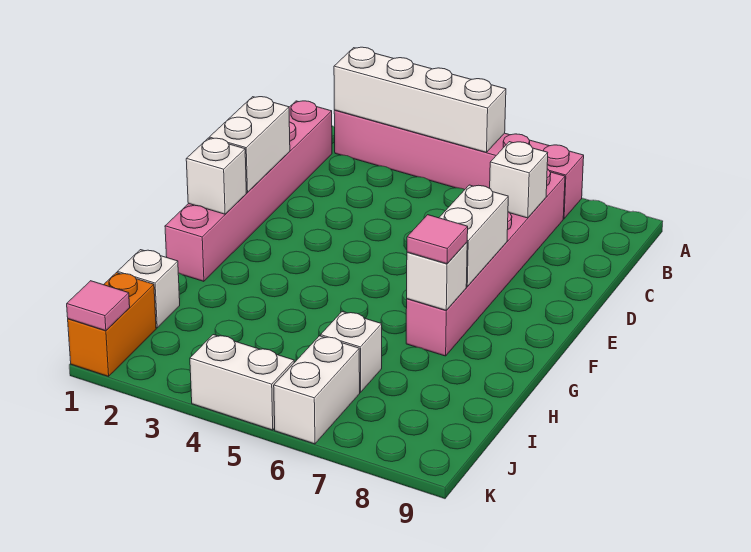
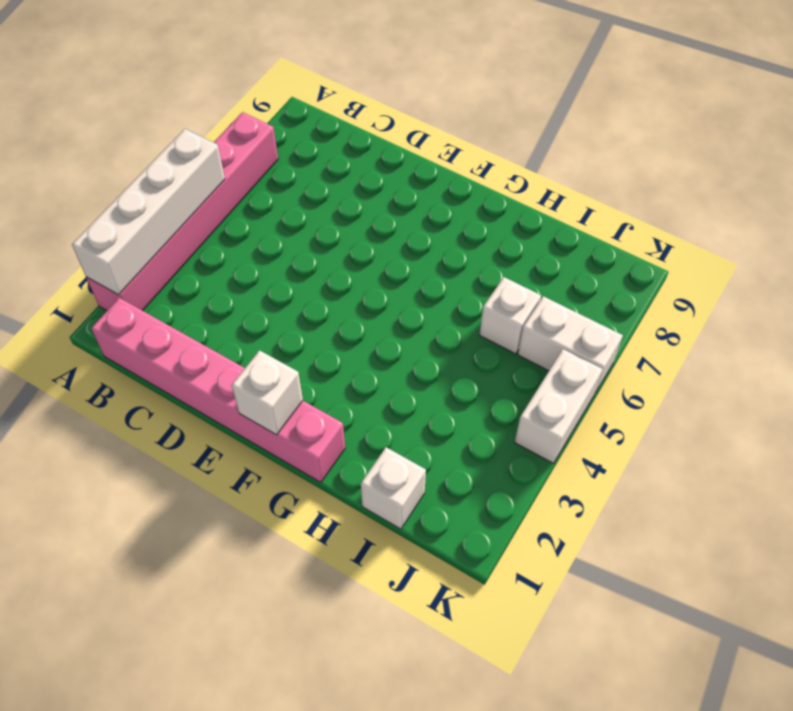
none -> pink brick B7:G7 level 1
none -> orange brick J1:K1 level 1
none -> white brick C7 level 2

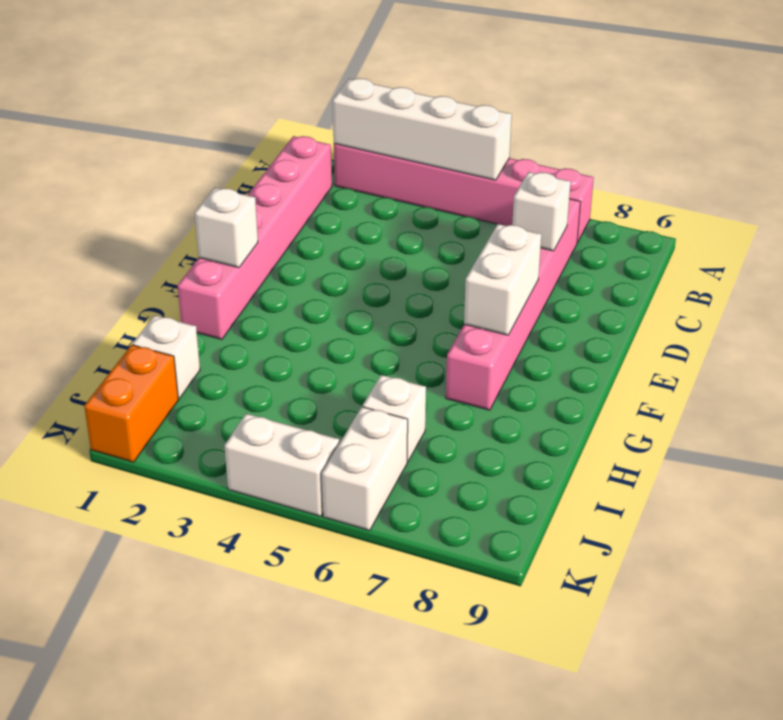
none -> white brick D1:E1 level 2
none -> white brick G7 level 2
none -> pink tile K1 level 2

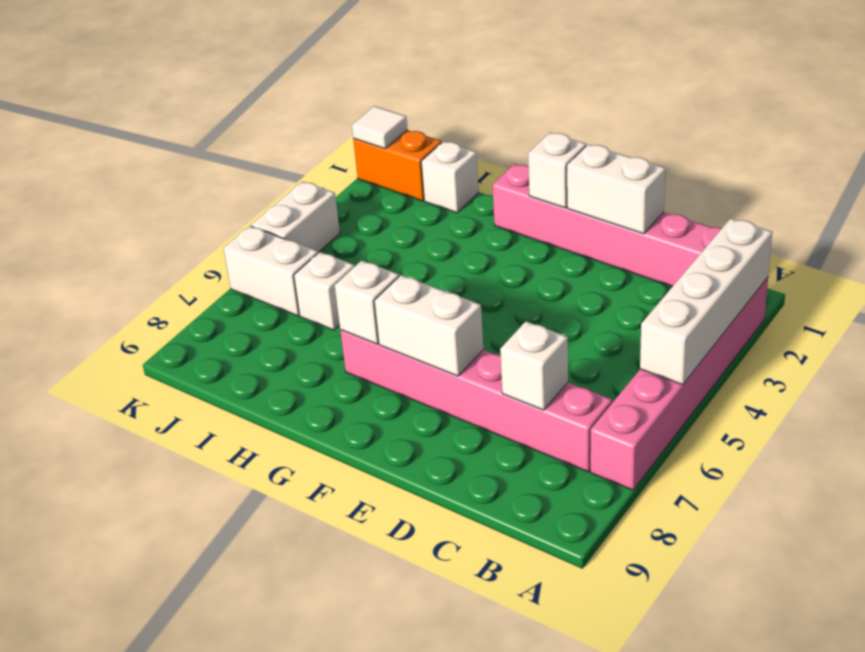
white tile K1 level 2 -> pink tile K1 level 2
none -> pink tile G7 level 3

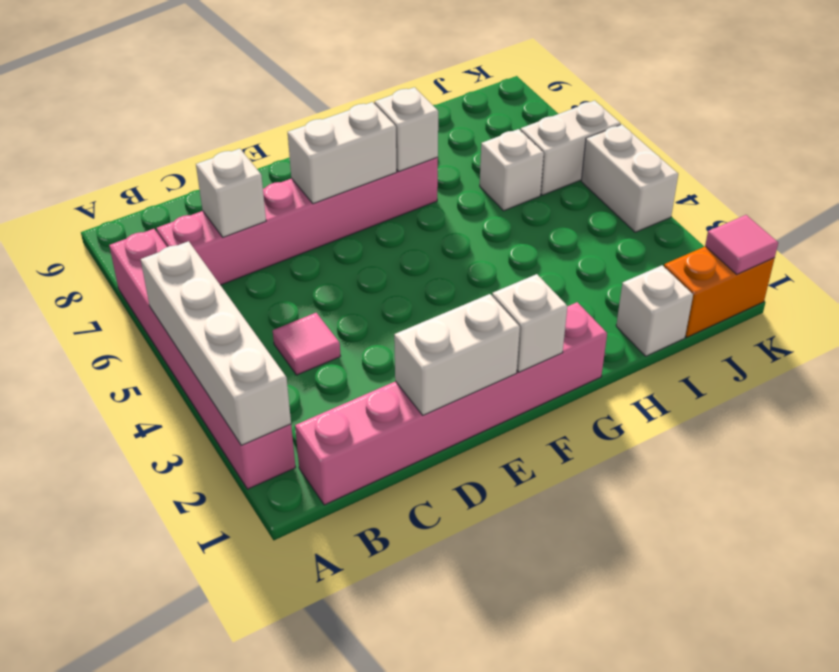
pink tile C4 level 1 -> pink tile G7 level 3

